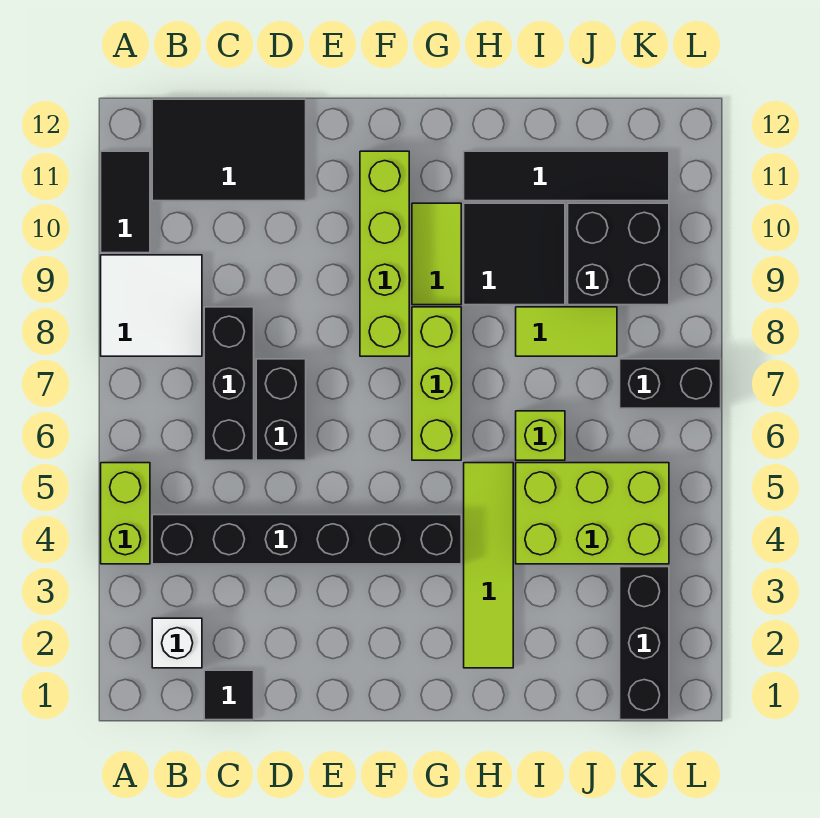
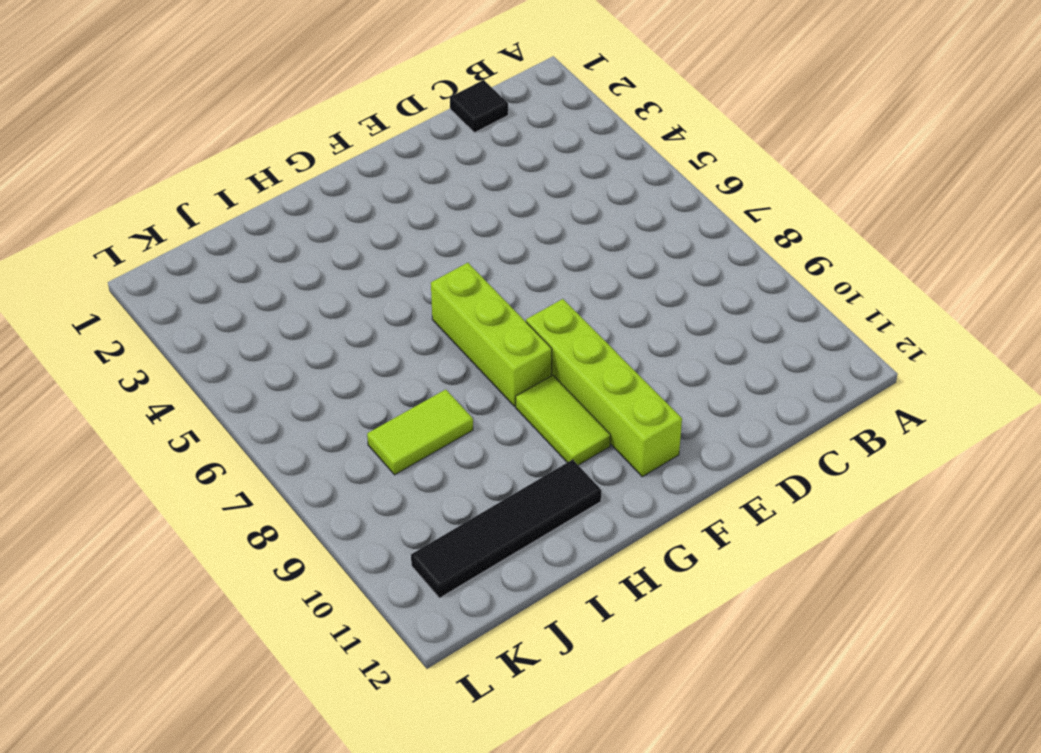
none -> lime brick A4:A5 level 1
none -> white tile A8:B9 level 1
none -> black tile A10:A11 level 1

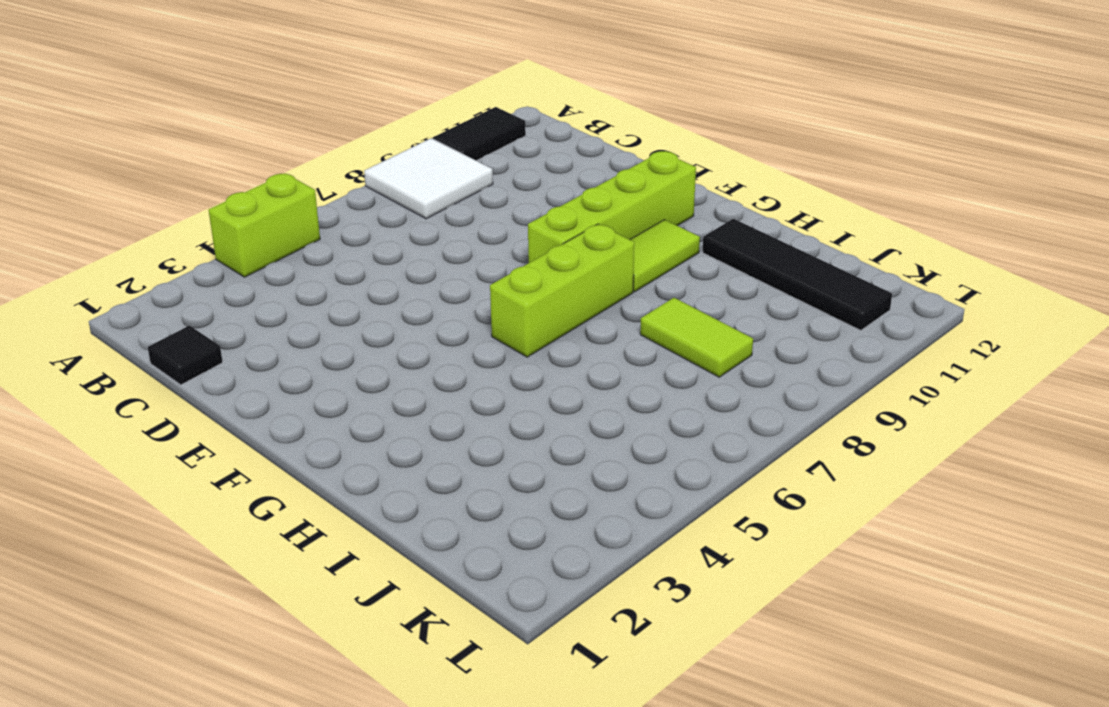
none -> white brick B2 level 1
none -> black brick B4:G4 level 1
none -> black tile B11:D12 level 1

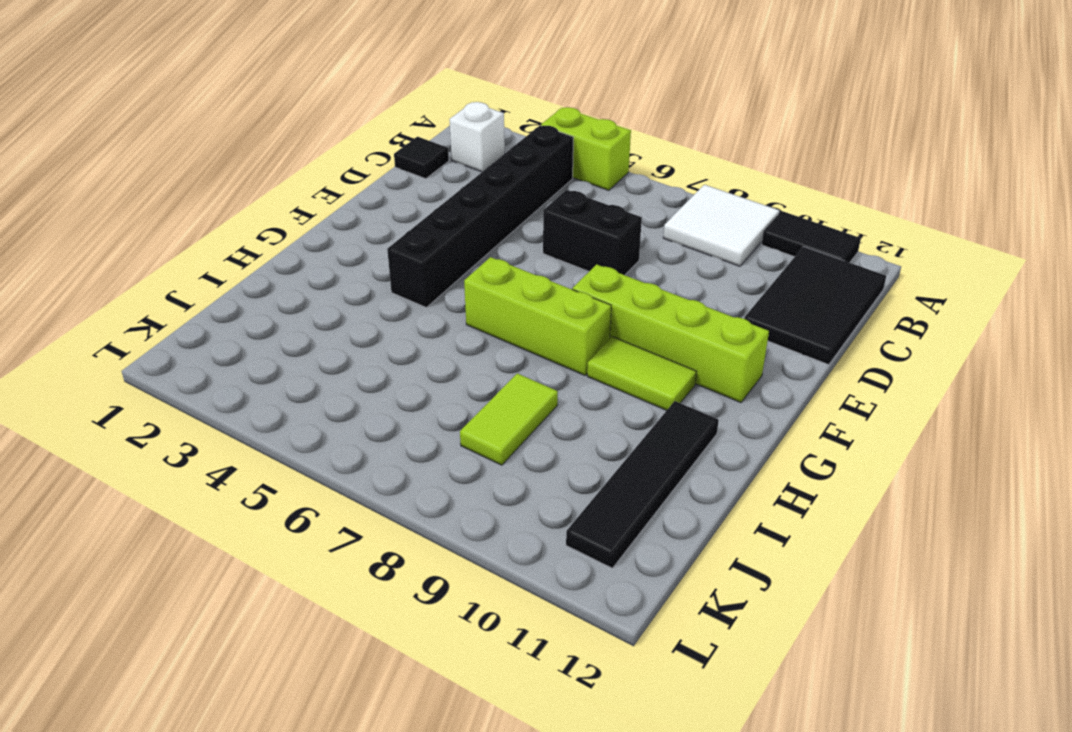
none -> black brick C6:C8 level 1
none -> lime tile H2:H5 level 1
none -> black tile H9:I10 level 1

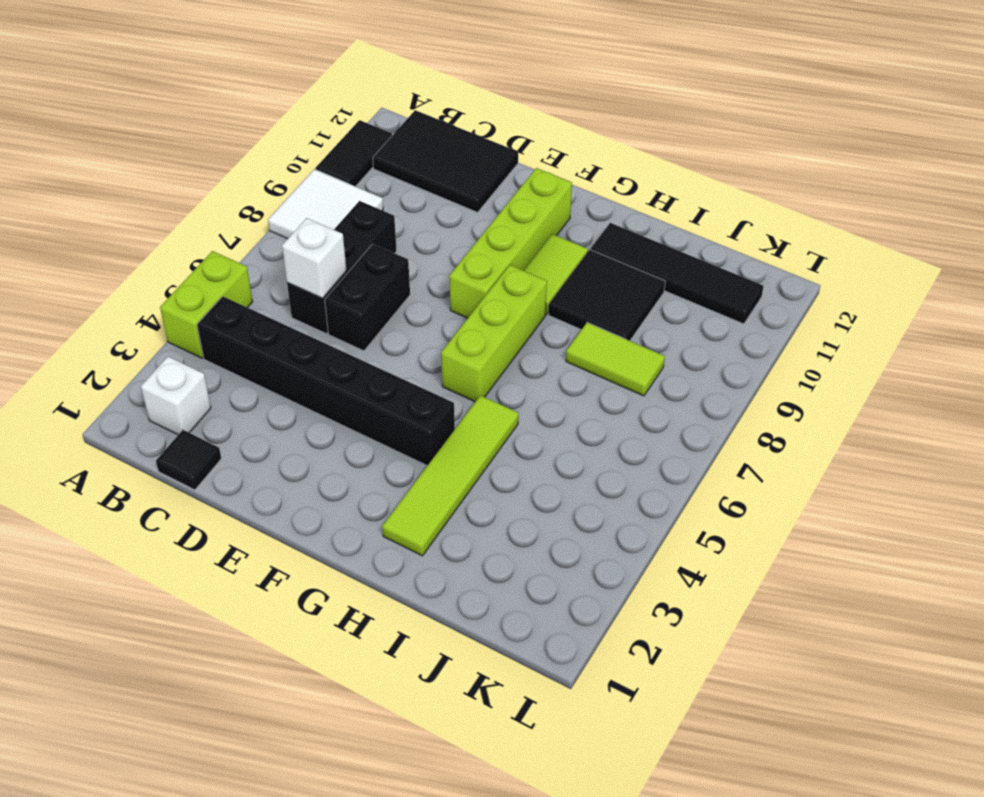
white brick C6 level 2 -> none
none -> lime brick I4:K5 level 1
none -> lime brick I6 level 1
none -> black brick J9:K10 level 1

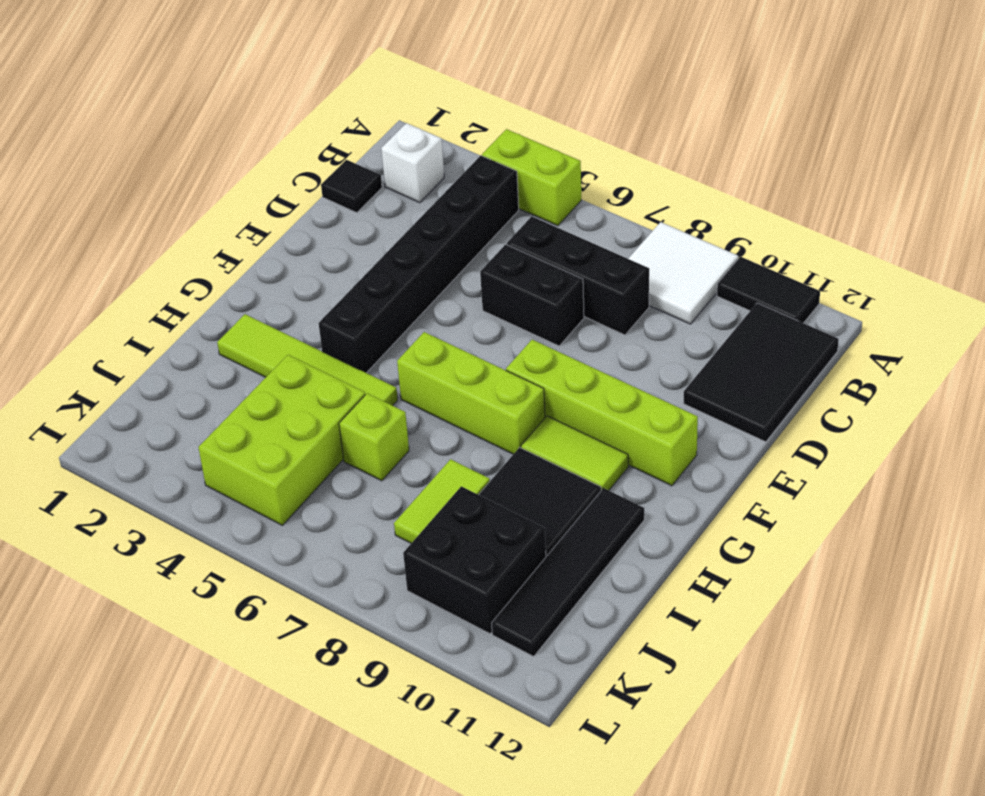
none -> black brick K1:K3 level 1
none -> black brick K7:L7 level 1

